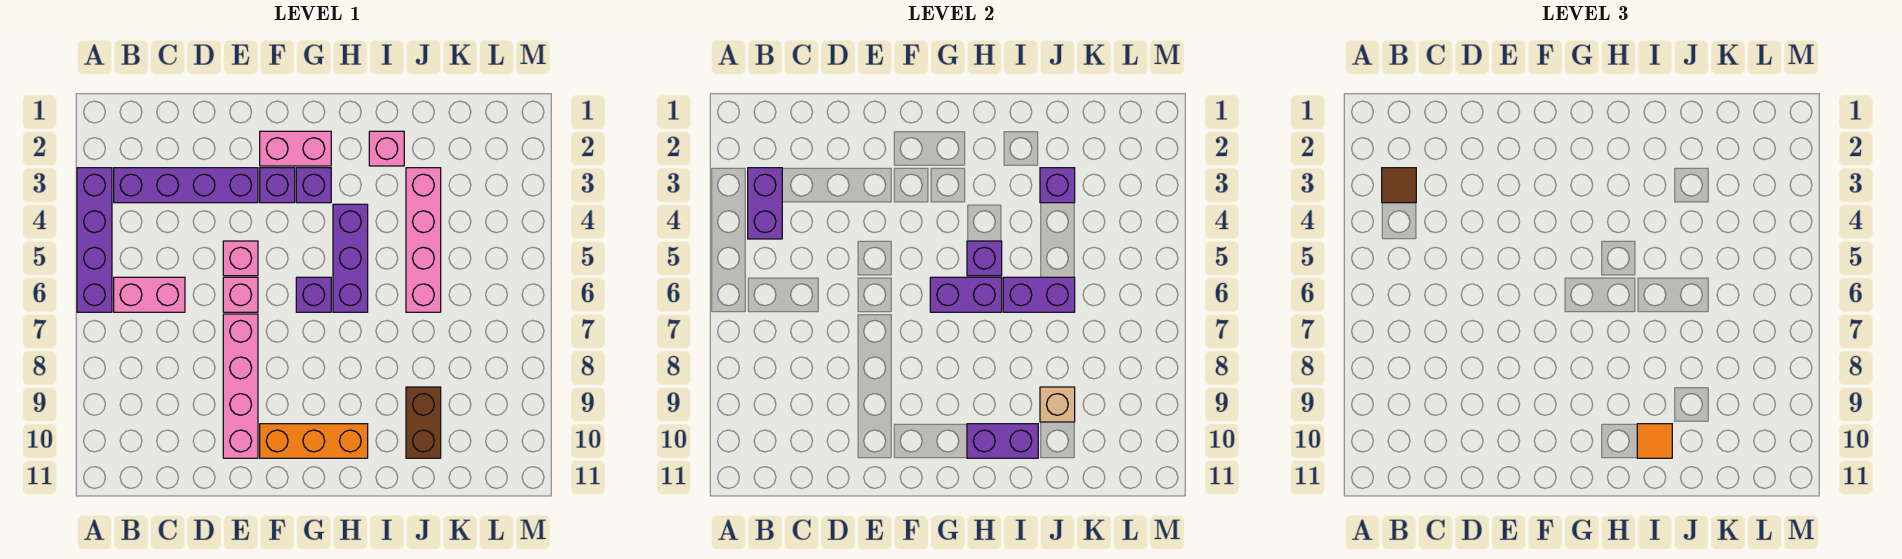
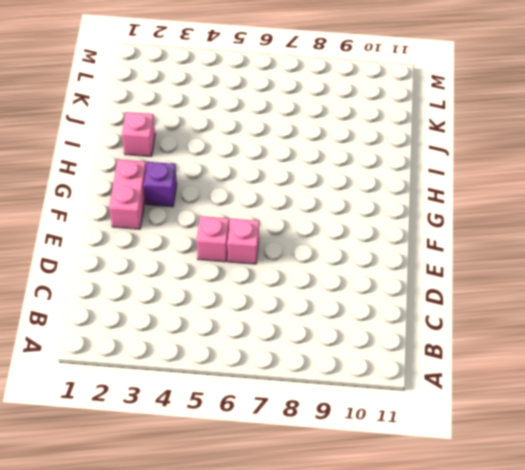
none -> purple brick A3:A6 level 1
none -> purple brick B3:E3 level 1
none -> pink brick B6:C6 level 1

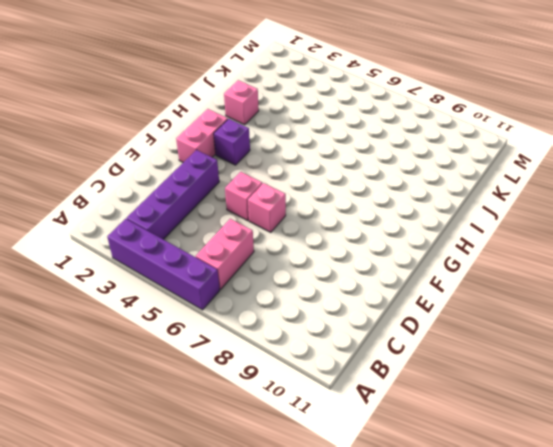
none -> pink brick E7:E10 level 1
none -> purple brick F3 level 1
none -> orange brick F10:H10 level 1

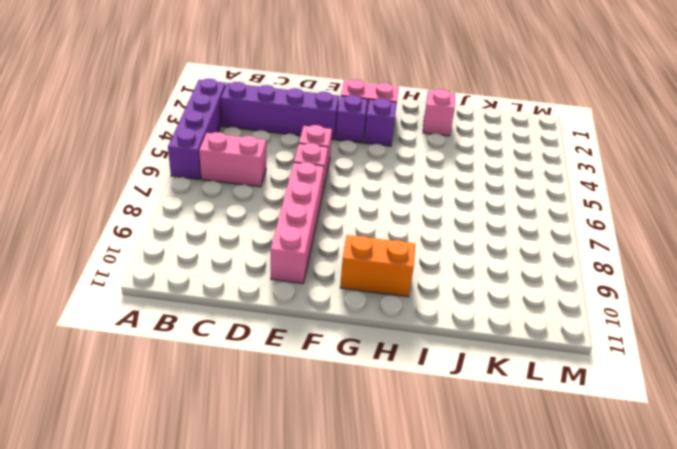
orange brick G10:H10 level 1 -> orange brick F10:H10 level 1
none -> purple brick G6 level 1
none -> purple brick H4:H6 level 1
none -> pink brick J3:J6 level 1

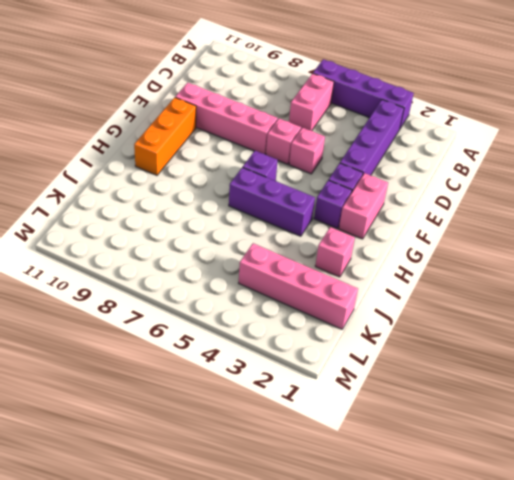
pink brick K1:K4 level 1 -> pink brick J3:J6 level 1
none -> brown brick J9:J10 level 1
none -> purple brick B3:B4 level 2
none -> purple brick G6:H6 level 2

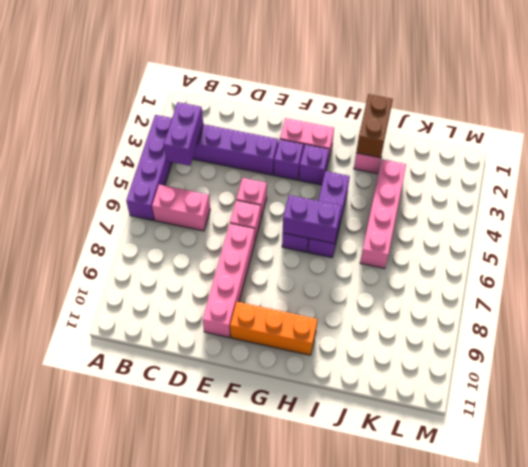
brown brick I1:I2 level 2 -> brown brick J9:J10 level 1
none -> purple brick H5 level 2
none -> purple brick H10:I10 level 2
none -> purple brick I6:J6 level 2

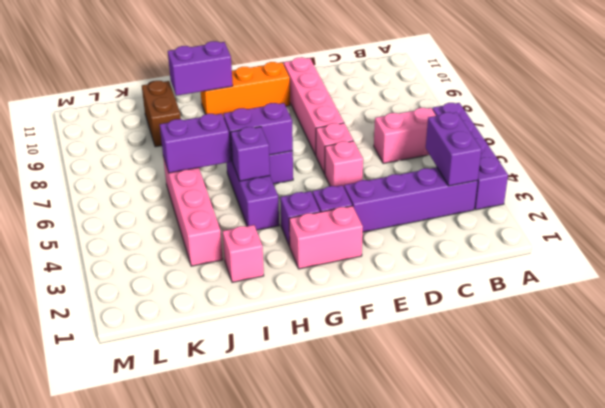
none -> purple brick J3 level 2
none -> tan brick J9 level 2
none -> brown tile B3 level 3

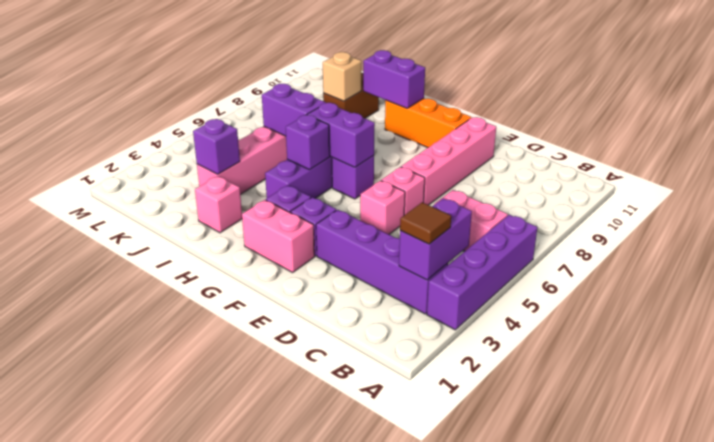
none -> orange tile I10 level 3

